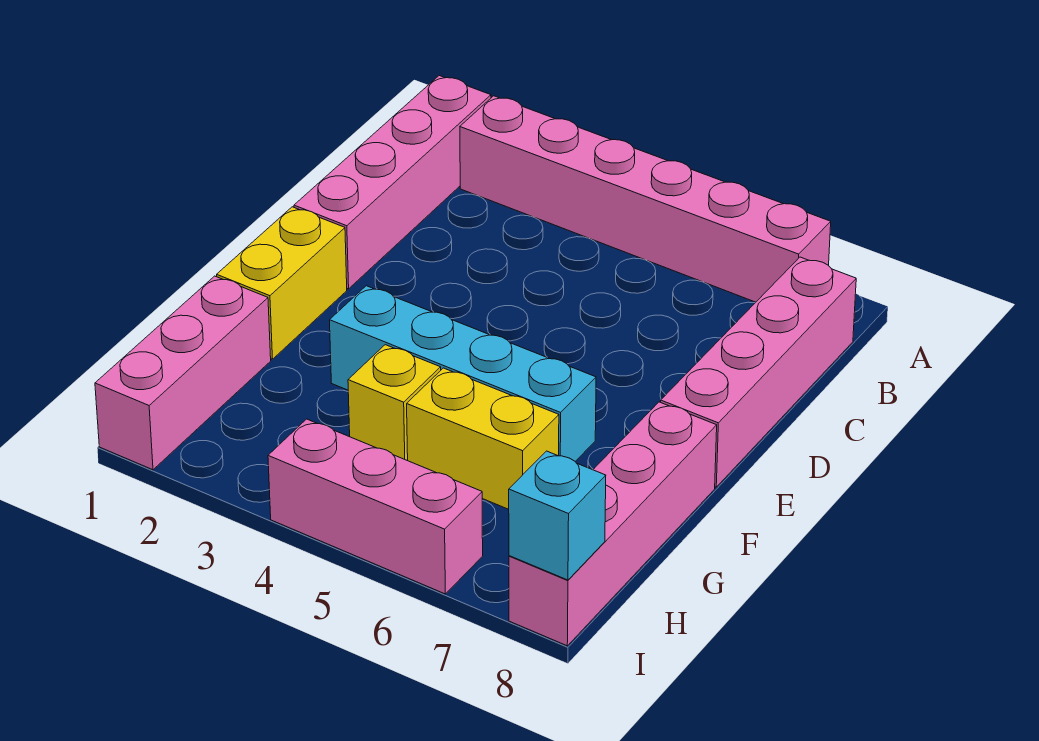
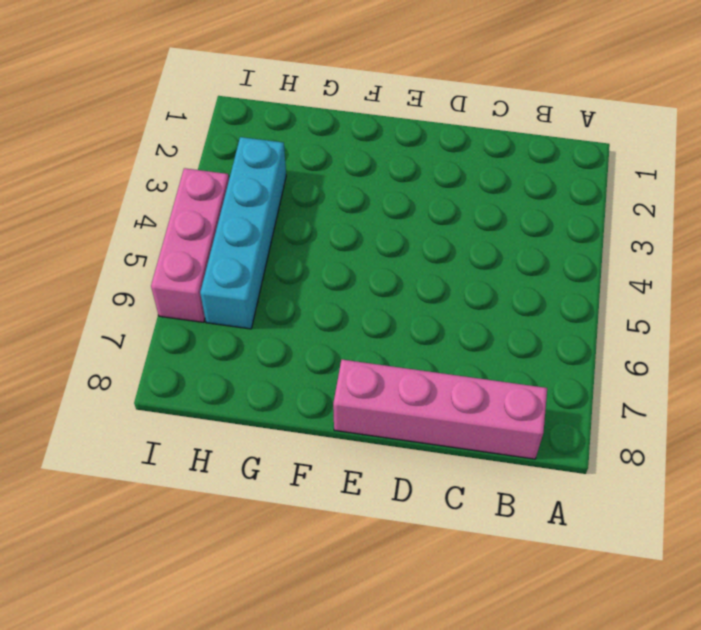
cyan brick H3:H6 level 1 -> cyan brick F3:F6 level 1
none -> pink brick A1:D1 level 1
none -> pink brick A2:A7 level 1

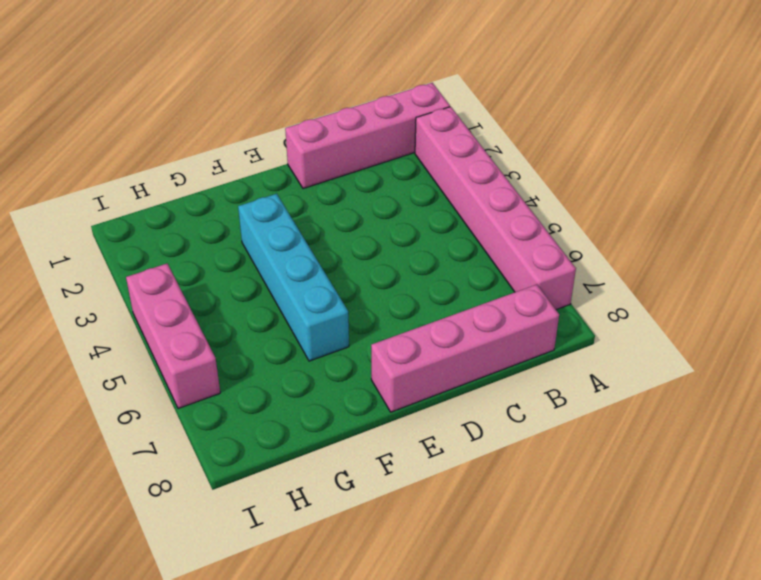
none -> yellow brick E1:F1 level 1
none -> pink brick F8:I8 level 1

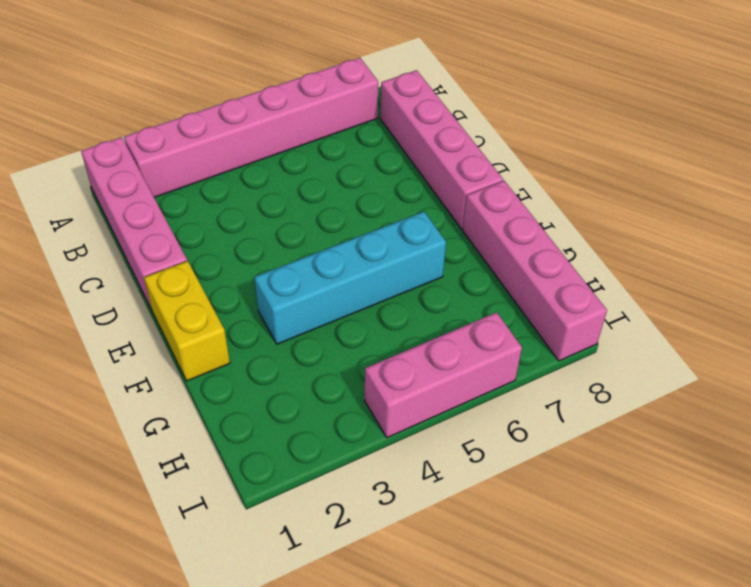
none -> pink brick G1:I1 level 1
none -> yellow brick G4 level 1

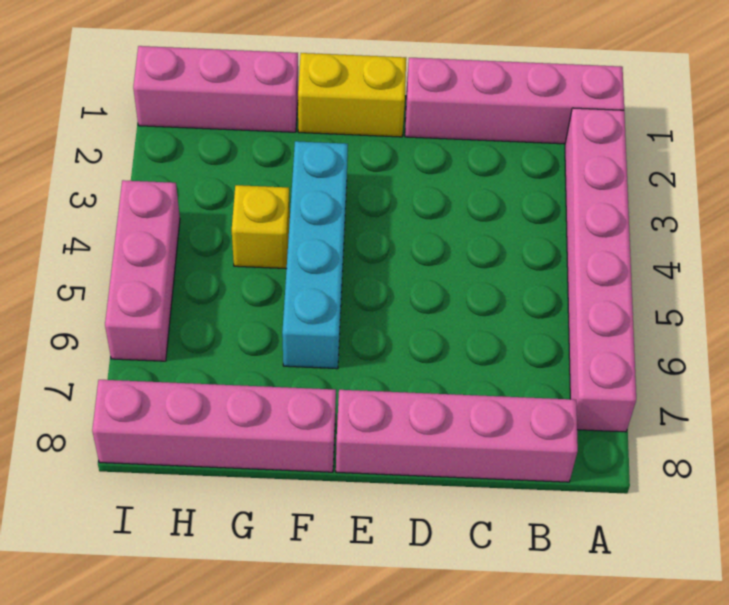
none -> yellow brick G5:G6 level 1
none -> cyan brick I8 level 2

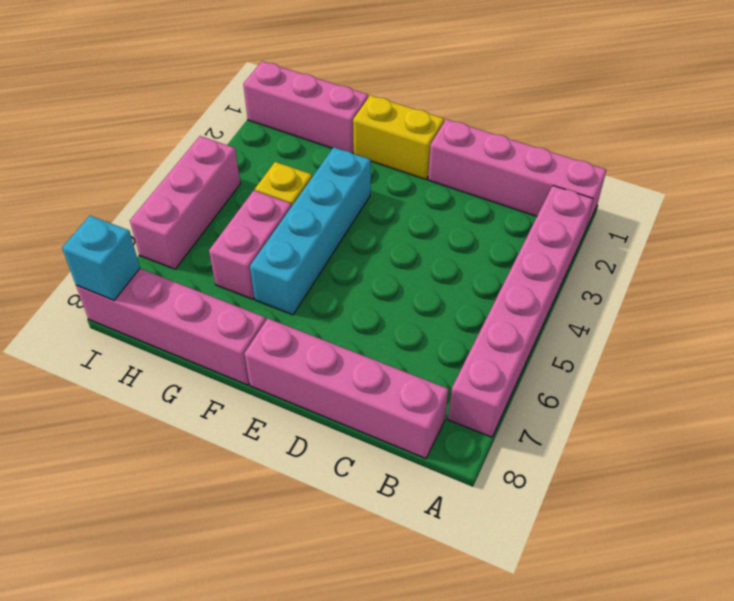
pink brick G5:G6 level 1 -> yellow brick G5:G6 level 1

